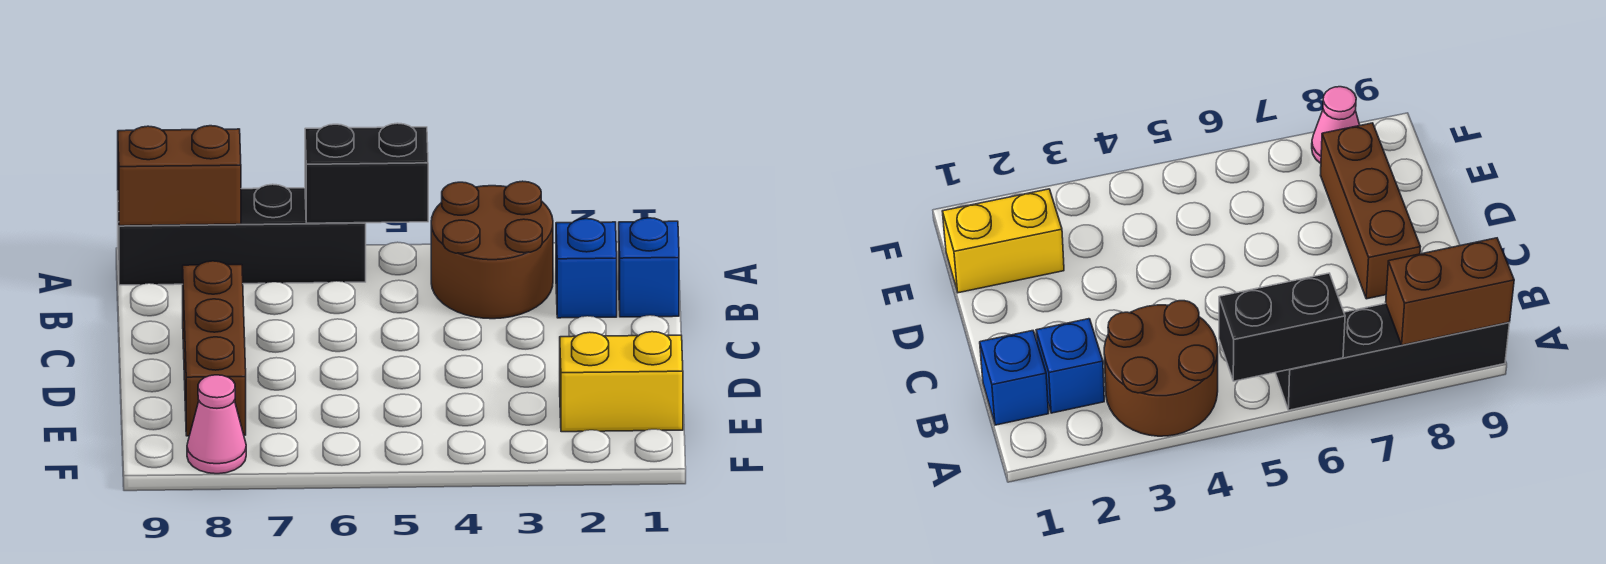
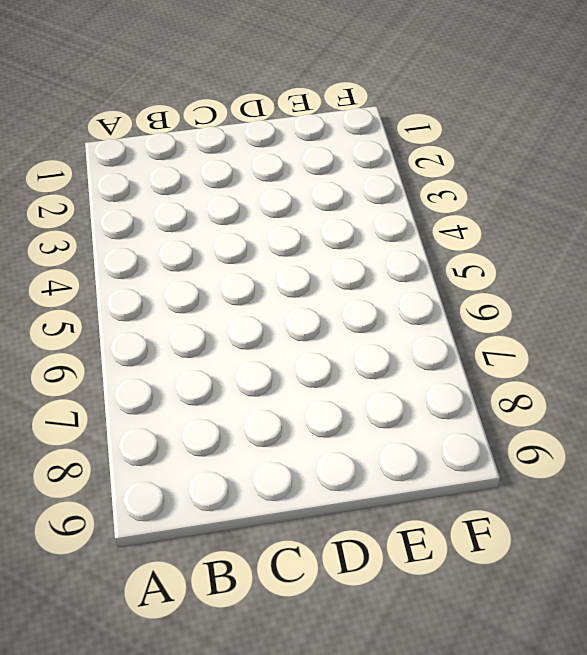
none -> brown round brick A3:B4 level 1
none -> black brick A6:A9 level 1

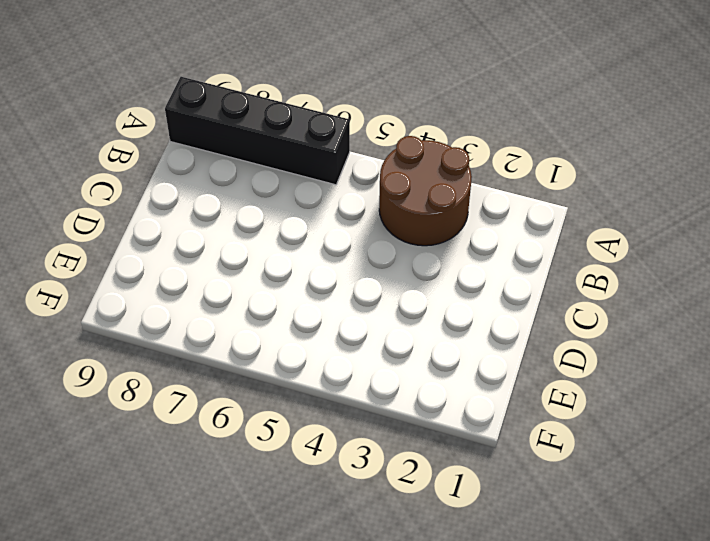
none -> blue brick B1 level 1
none -> blue brick B2 level 1

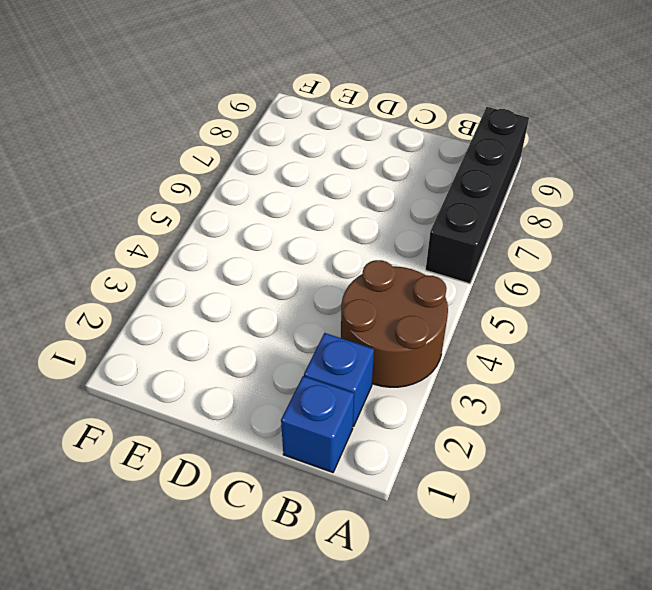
none -> brown brick C8:E8 level 1
none -> yellow brick E1:E2 level 1

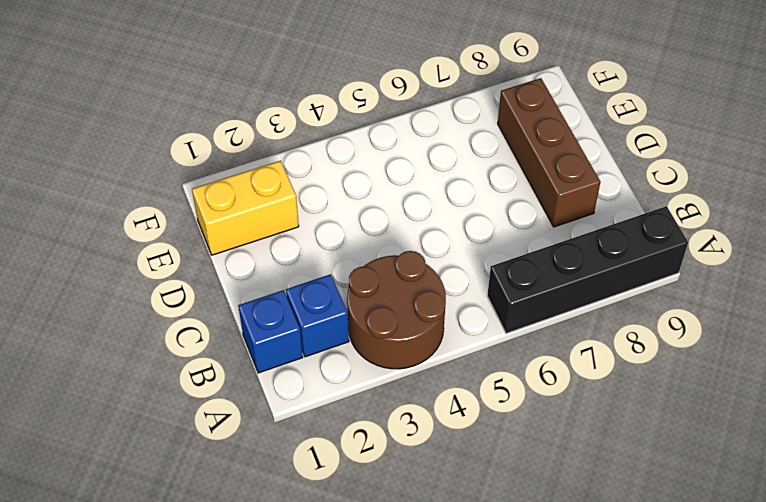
none -> pink cone F8 level 1
none -> black brick A5:A6 level 2

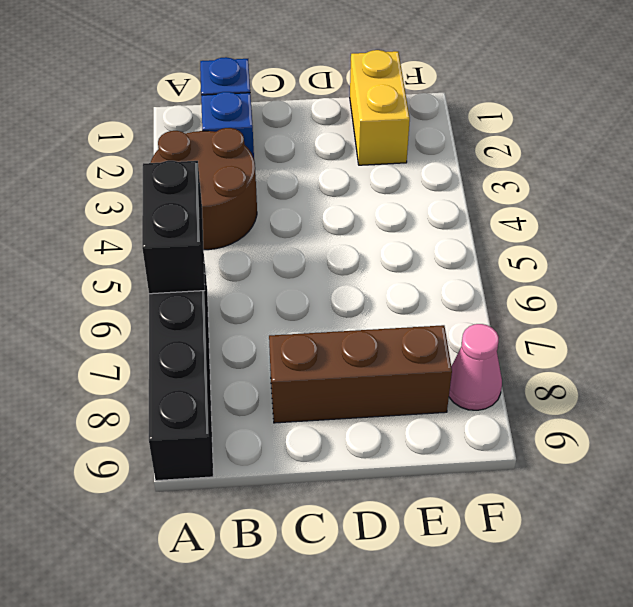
none -> brown brick A8:A9 level 2

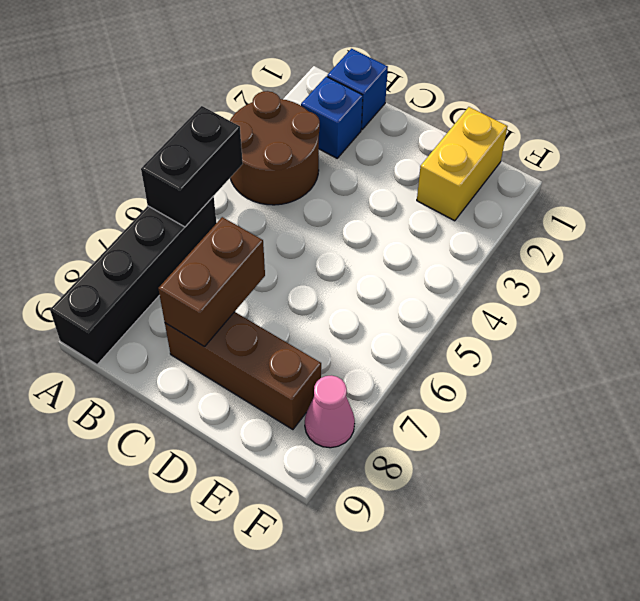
brown brick C7:C8 level 2 -> brown brick A8:A9 level 2

